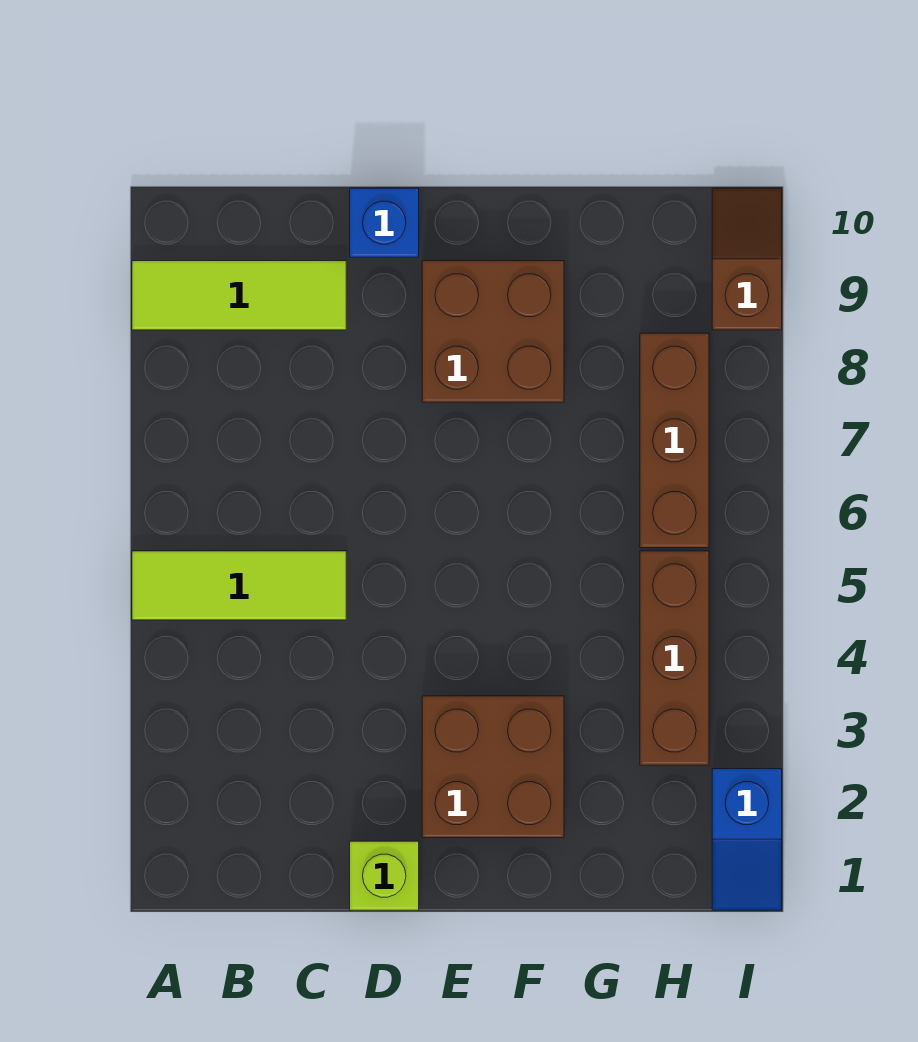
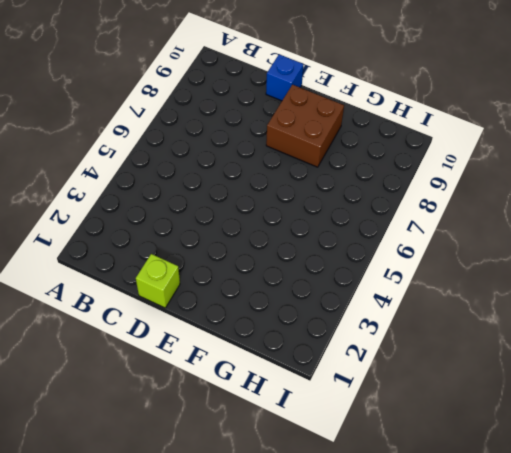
none -> lime tile A5:C5 level 1
none -> lime tile A9:C9 level 1

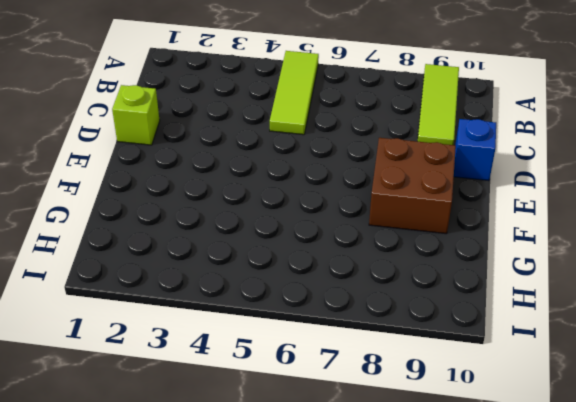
none -> brown brick E2:F3 level 1
none -> brown brick H3:H5 level 1

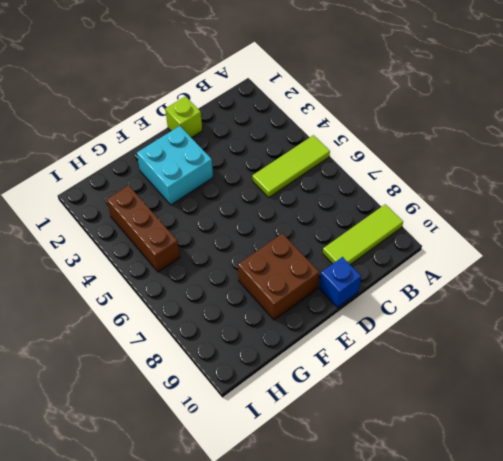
cyan brick E2:F3 level 1 -> brown brick E2:F3 level 1
none -> brown brick H6:H8 level 1
none -> blue slope I1:I2 level 1 top 2

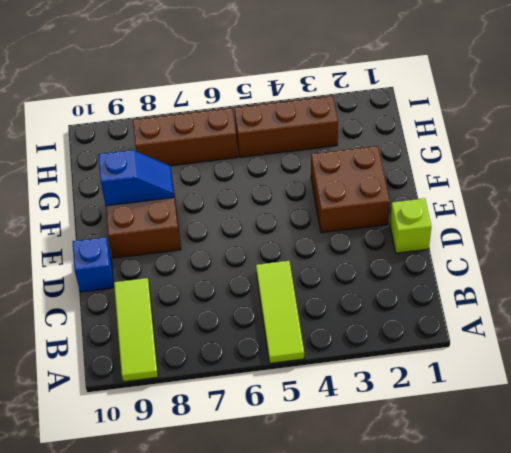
blue slope F8:F9 level 2 top 9 -> blue slope I1:I2 level 1 top 2
none -> brown slope I9:I10 level 1 top 9

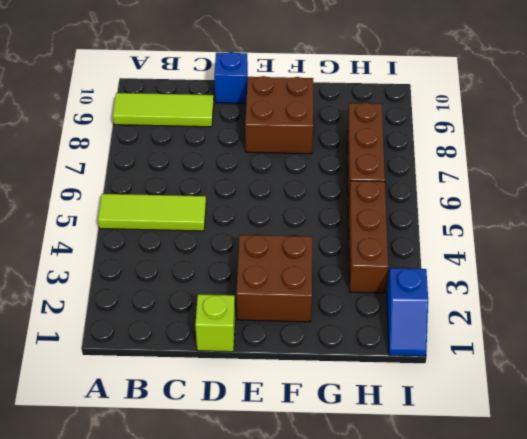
none -> brown slope I9:I10 level 1 top 9

